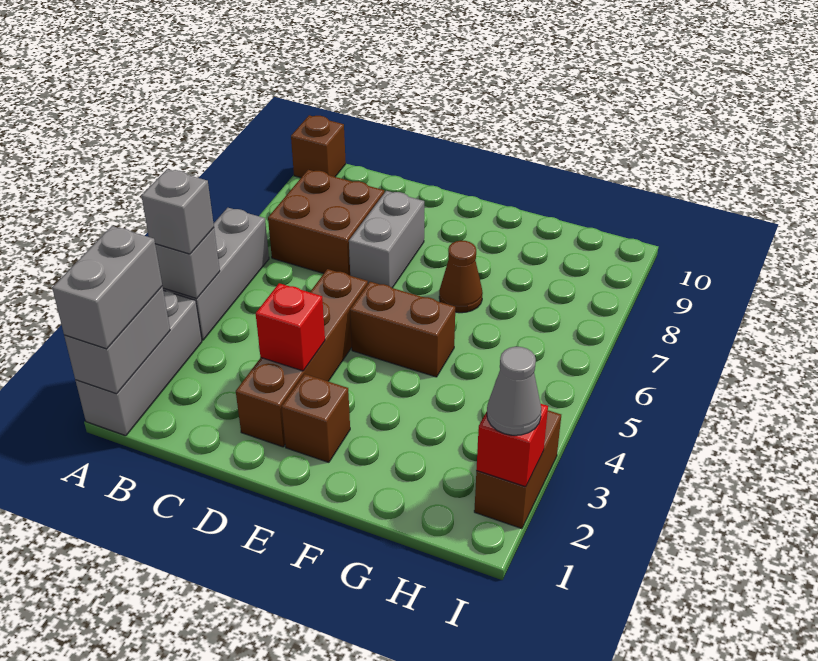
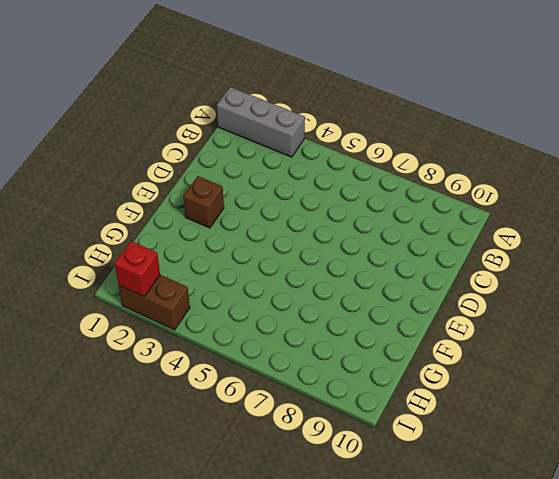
none -> grey brick A4:A6 level 1
none -> brown brick A10 level 1
none -> brown brick B7:C8 level 1

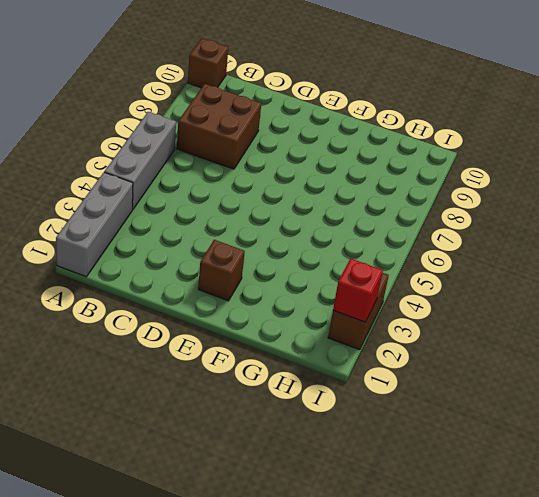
none -> brown brick D2:D5 level 1
none -> grey brick D7:D8 level 1
none -> brown brick E5:F5 level 1

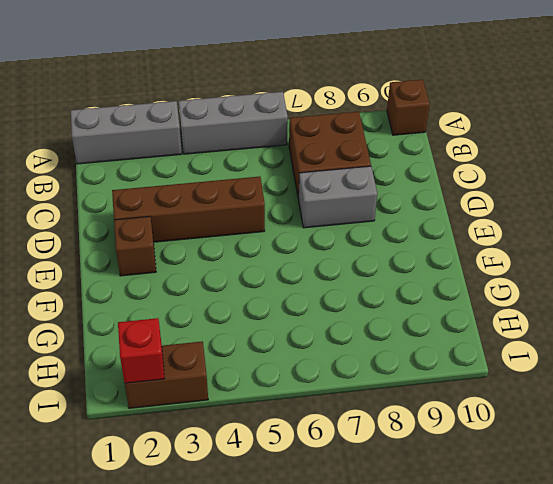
none -> brown brick E5:F5 level 1
none -> brown cone F7 level 1
none -> grey brick A1:A2 level 2

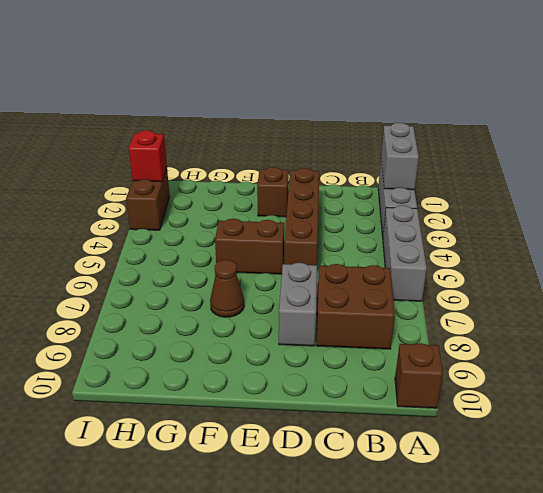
none -> grey brick A4 level 2
none -> red brick D3 level 2
none -> grey brick A1:A2 level 3

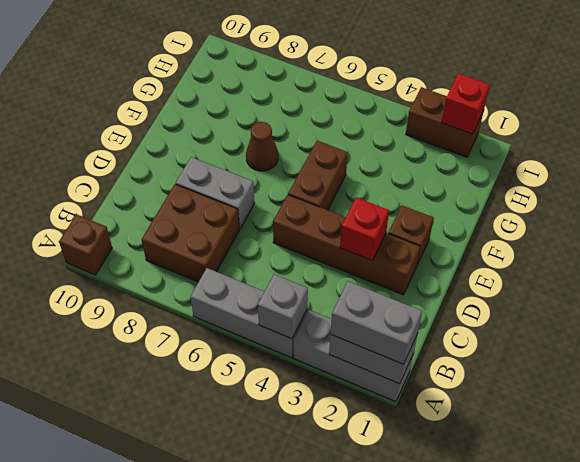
none -> grey brick A4 level 3
none -> grey cone I2 level 3

